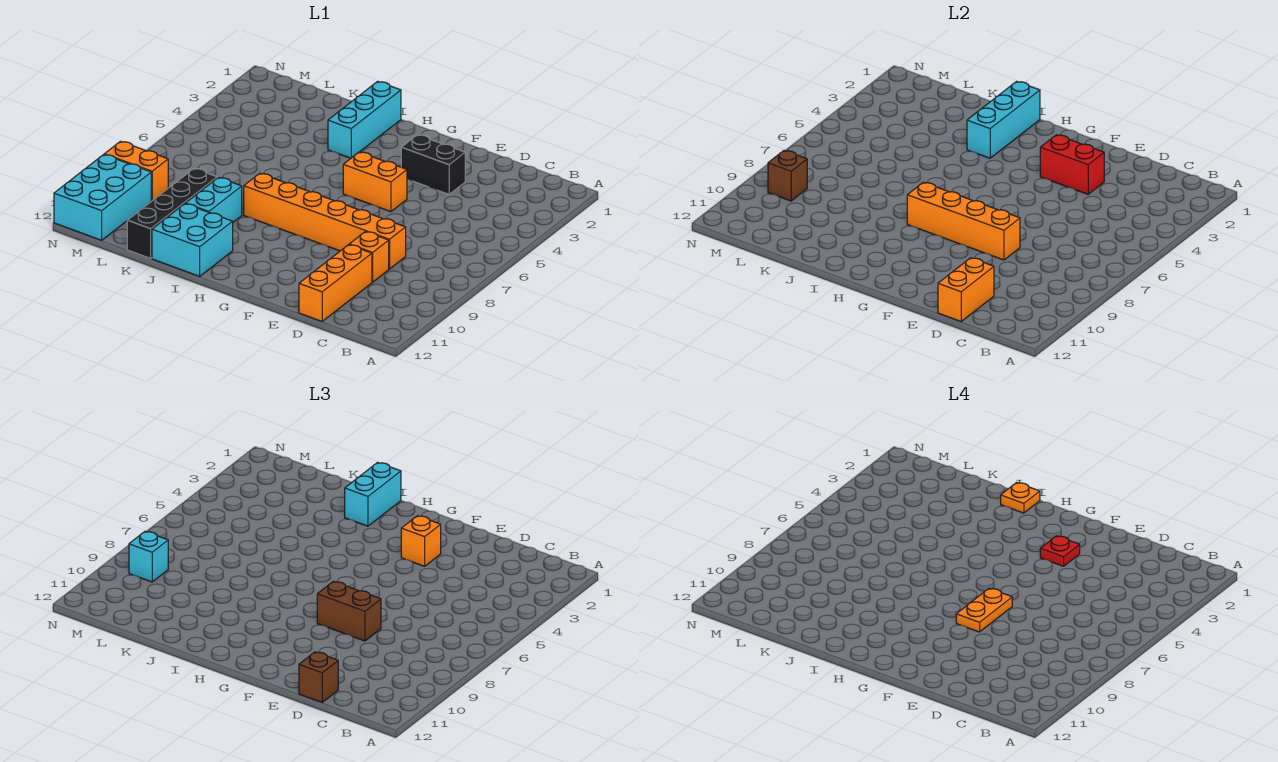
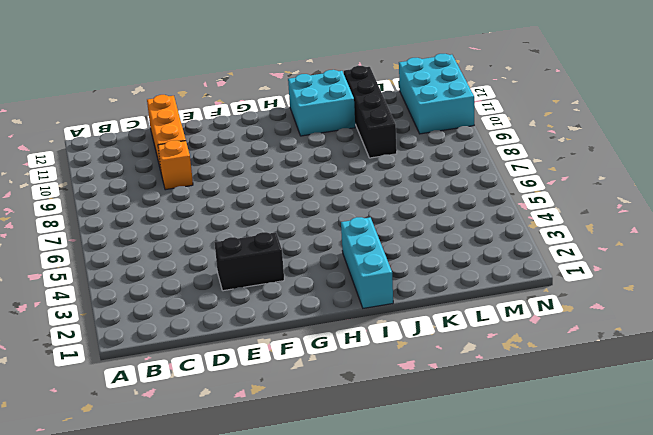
none -> orange brick D8:I8 level 1
none -> orange brick F5:G5 level 1
none -> cyan brick J9:J10 level 1

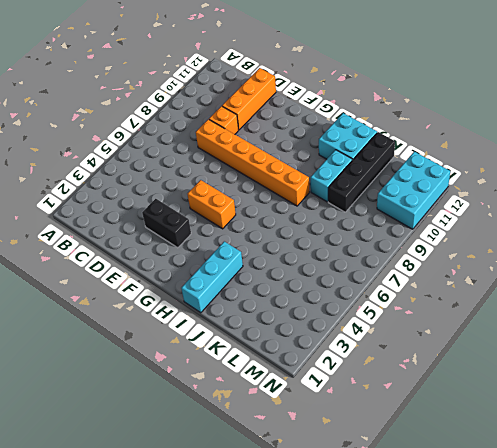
none -> orange brick M9:N9 level 1
none -> orange brick D11:D12 level 2
none -> red brick E3:F3 level 2

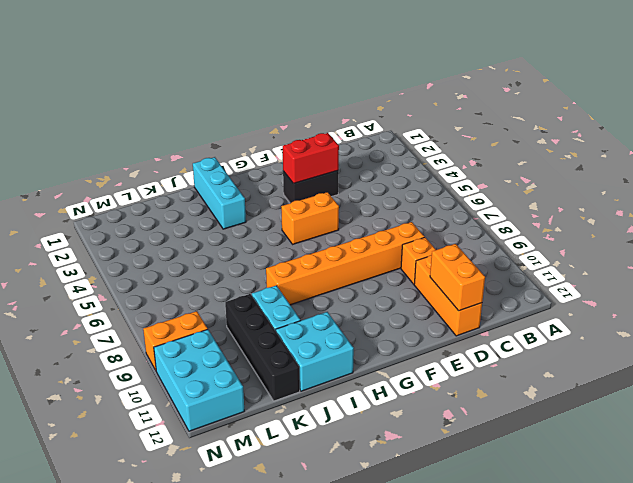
none -> orange brick E8:H8 level 2
none -> cyan brick I1:I3 level 2
none -> brown brick M9 level 2

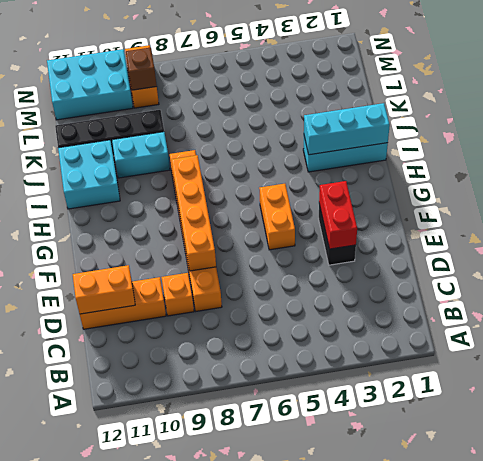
none -> brown brick D12 level 3
none -> brown brick E8:F8 level 3
none -> orange brick F3 level 3

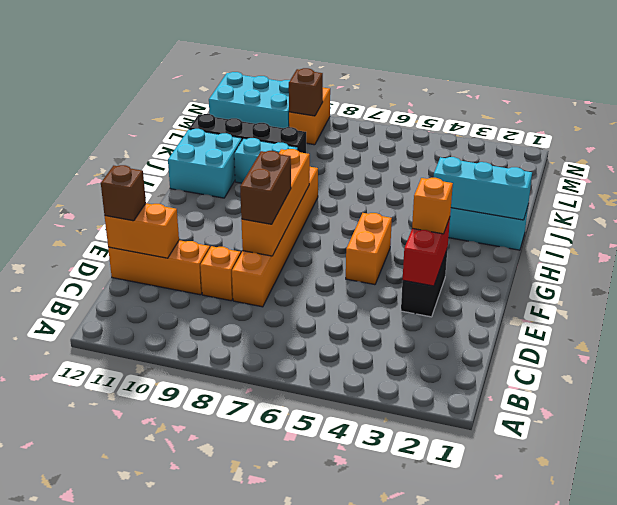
none -> cyan brick I1:I2 level 3
none -> cyan brick M9 level 3
none -> red plate F3 level 4

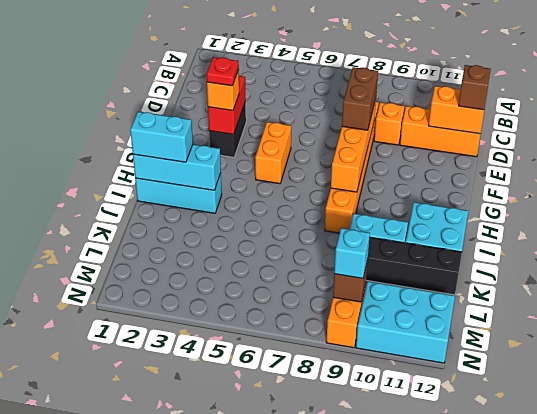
none -> orange plate F7:F8 level 4
none -> orange plate I1 level 4

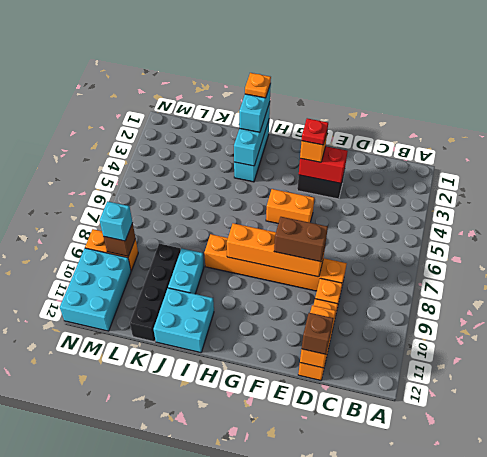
none -> orange plate F7:F8 level 4

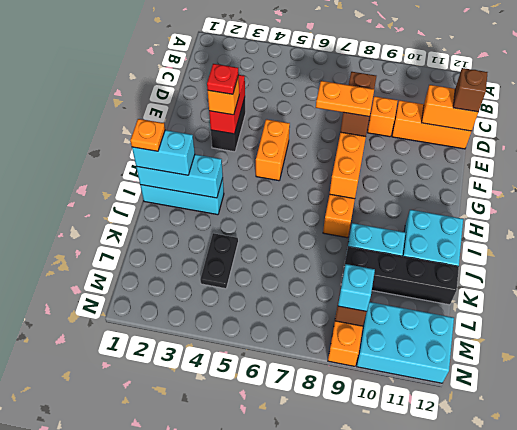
black plate K4:L4 level 1 -> none

